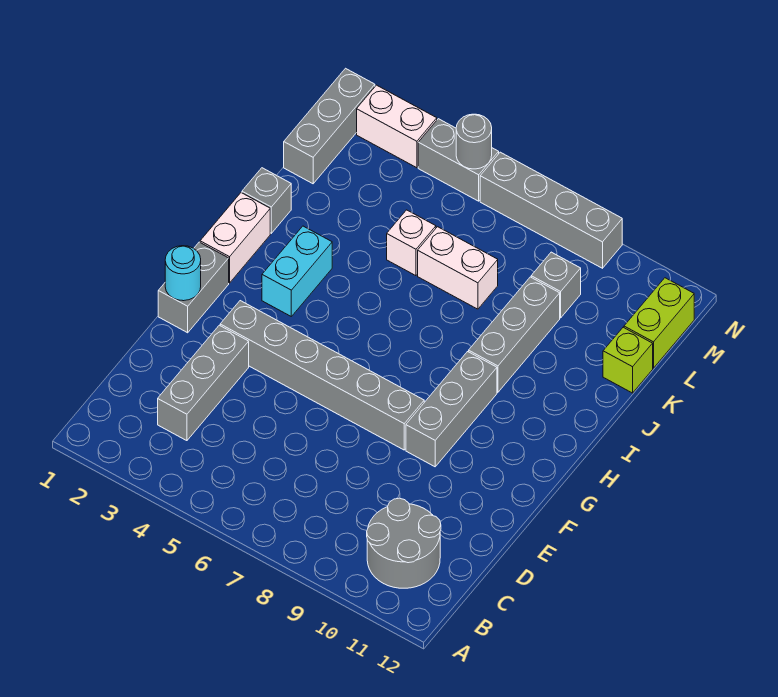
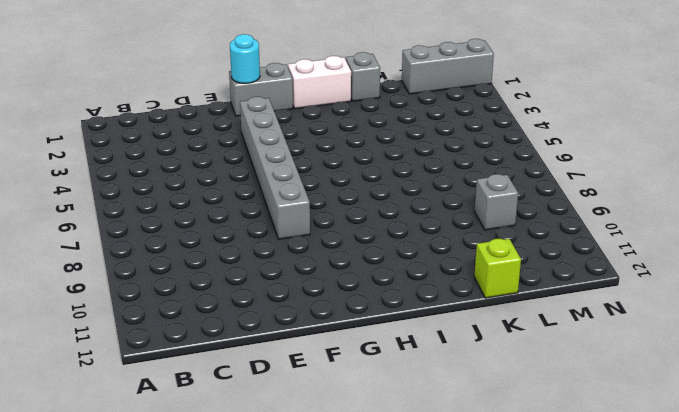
none -> grey round brick B10:C11 level 1
none -> grey brick C3:E3 level 1
none -> grey brick F9:H9 level 1

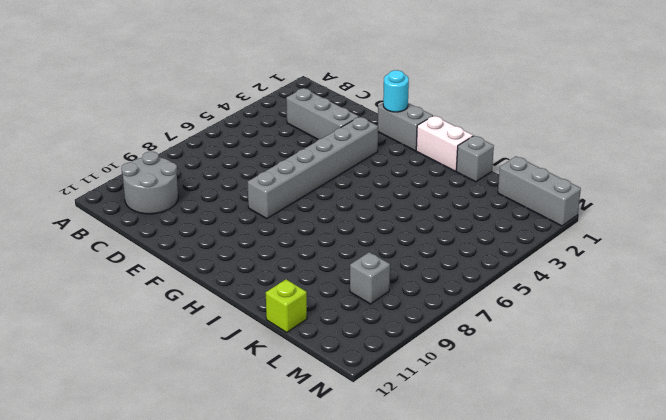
none -> grey brick F9:H9 level 1
none -> cyan brick H3:I3 level 1
none -> grey brick I9:K9 level 1

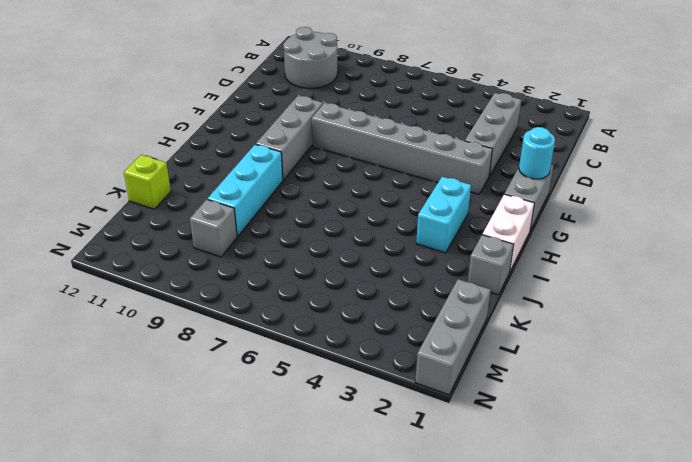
cyan brick I9:K9 level 1 -> grey brick I9:K9 level 1
none -> white brick K5 level 1
none -> white brick K6:K7 level 1
none -> lime brick L12:M12 level 1

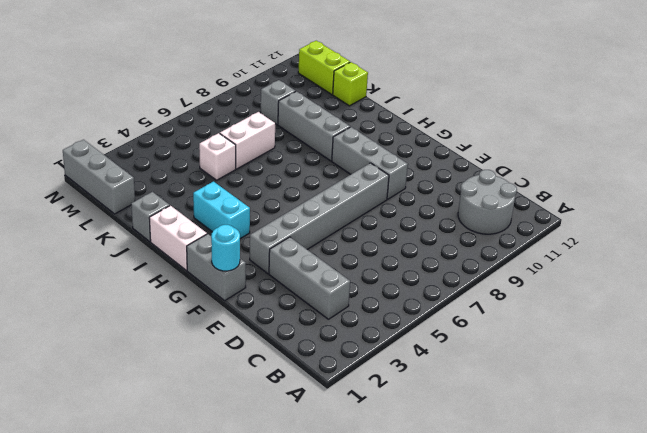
none -> white brick N2:N3 level 1
none -> grey brick N4:N5 level 1
none -> grey brick N6:N9 level 1

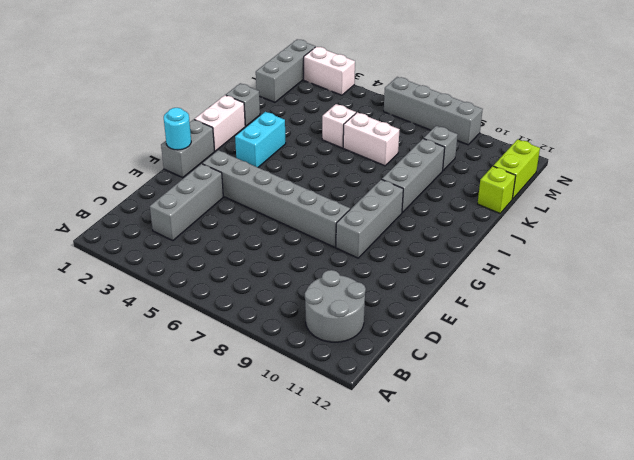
none -> grey brick N4:N5 level 1
none -> grey round brick N5 level 2

